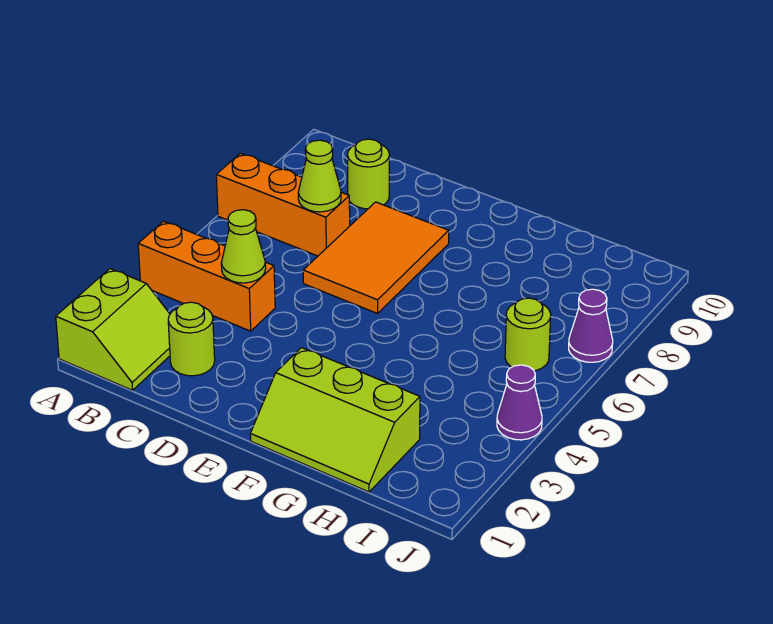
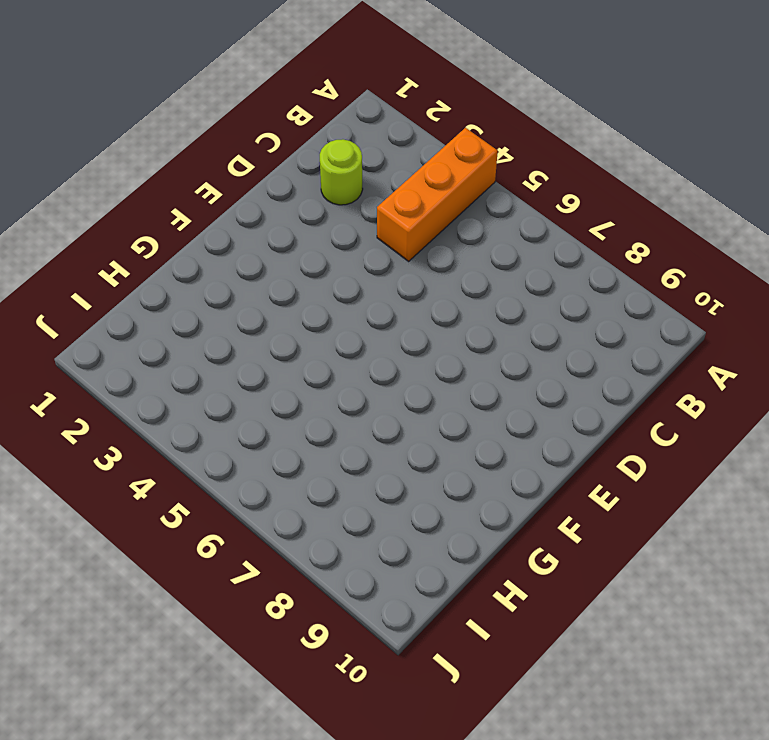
none -> lime slope A1:B2 level 1 top A
none -> orange brick A7:C7 level 1
none -> lime round brick C9 level 1

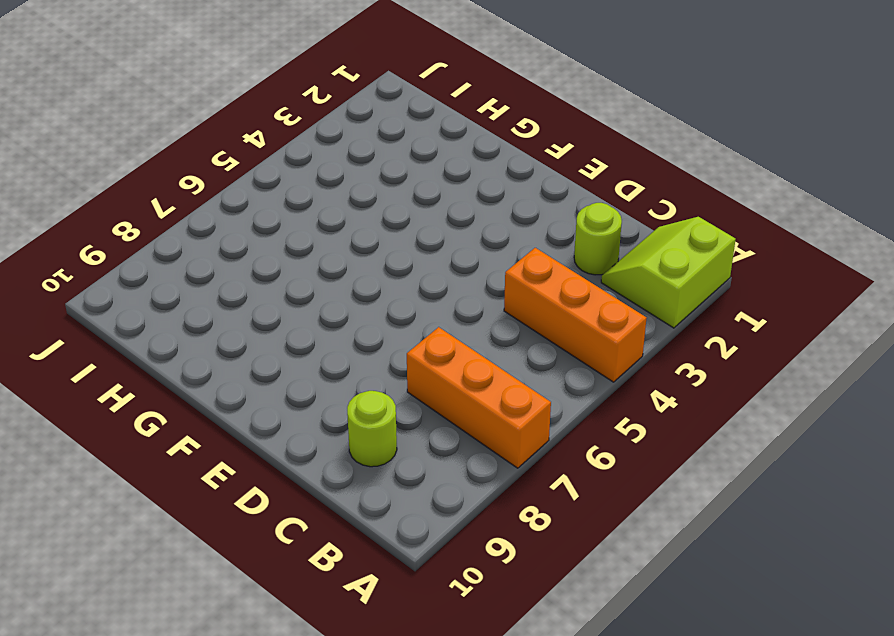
none -> orange tile D6:E8 level 1
none -> lime slope F1:H2 level 1 top 2
none -> lime round brick I6 level 1

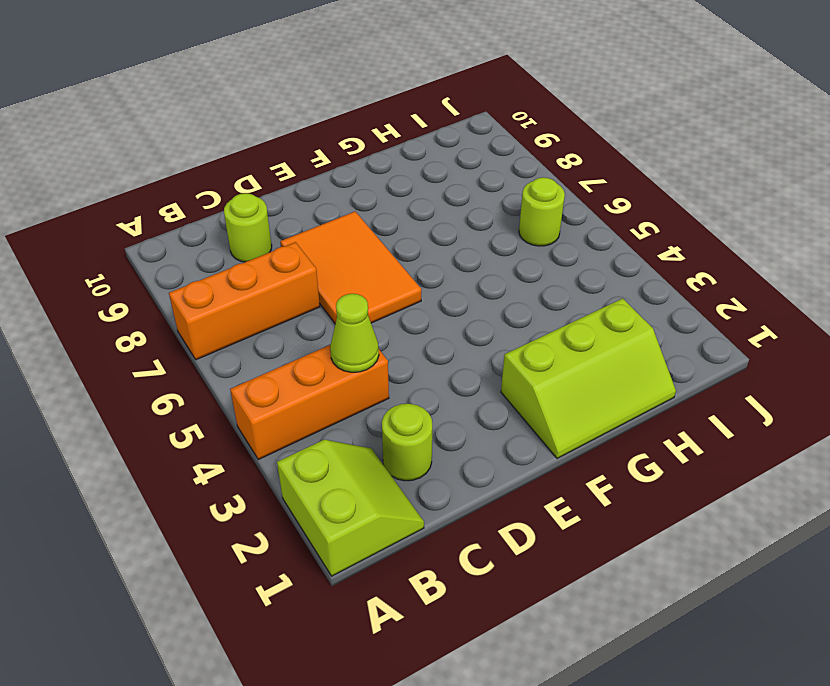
none -> purple cone J4 level 1
none -> purple cone J7 level 1
none -> lime cone C7 level 2

